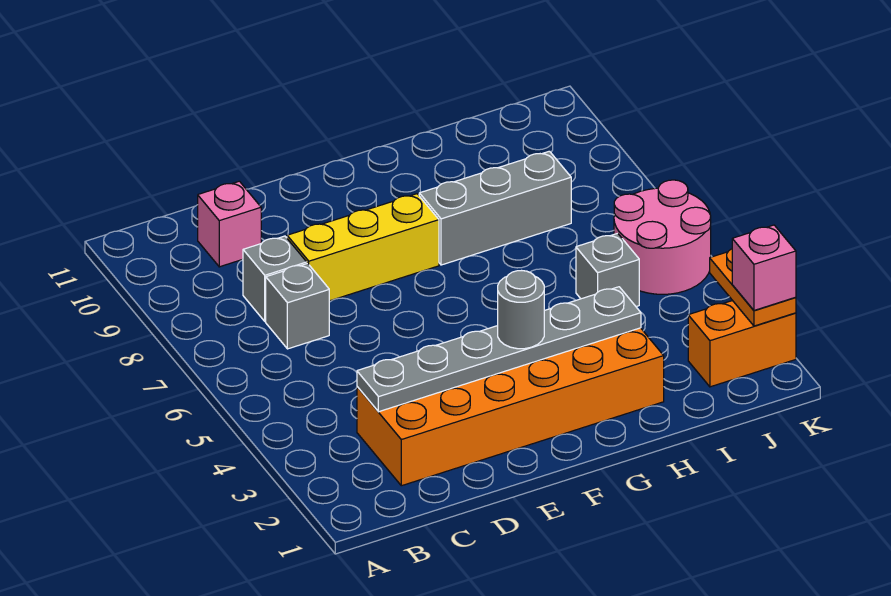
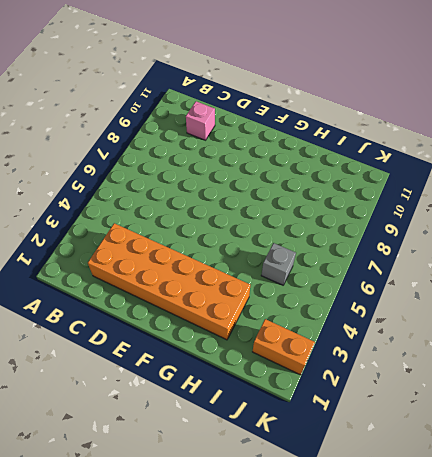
none -> grey brick C7 level 1
none -> grey brick C8 level 1
none -> yellow brick D8:F8 level 1

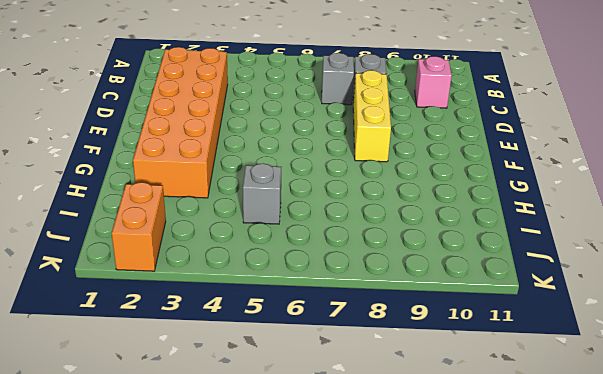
none -> grey brick G8:I8 level 1
none -> pink round brick J5:K6 level 1
none -> grey plate C3:H3 level 2

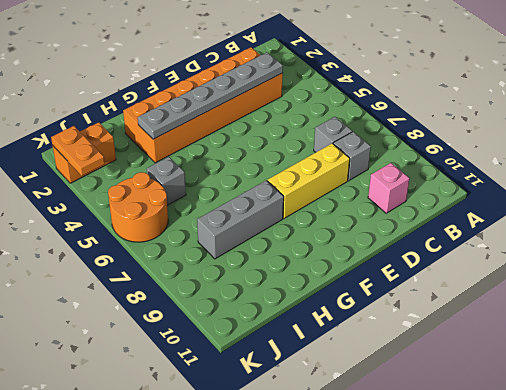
orange round brick J5:K6 level 1 -> pink round brick J5:K6 level 1
none -> grey round brick F3 level 3
none -> pink brick K2 level 3

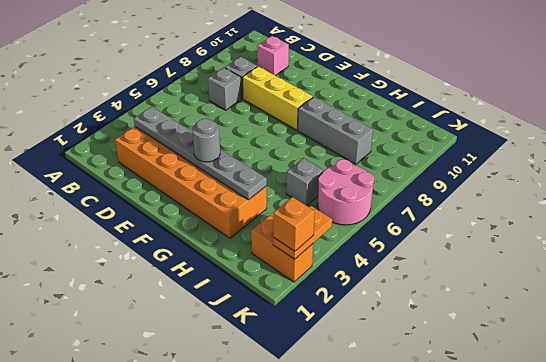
orange brick K2 level 3 -> pink brick K2 level 3

